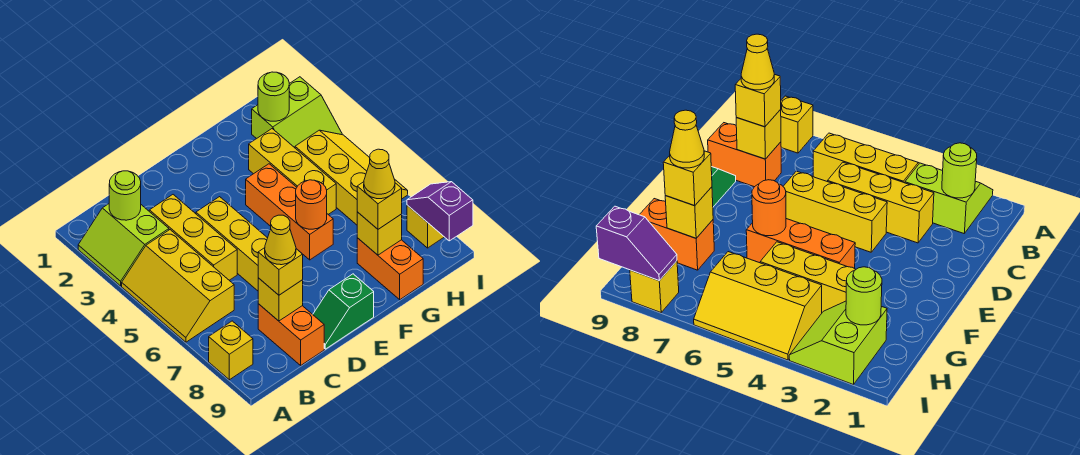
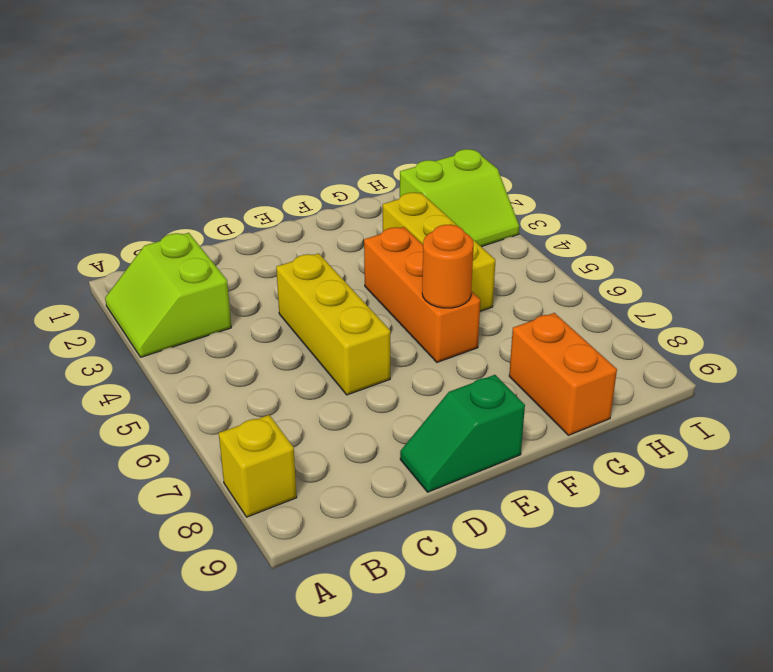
none -> yellow slope A4:B6 level 1 top B
none -> yellow brick C3:C5 level 1
none -> orange brick C8:C9 level 1

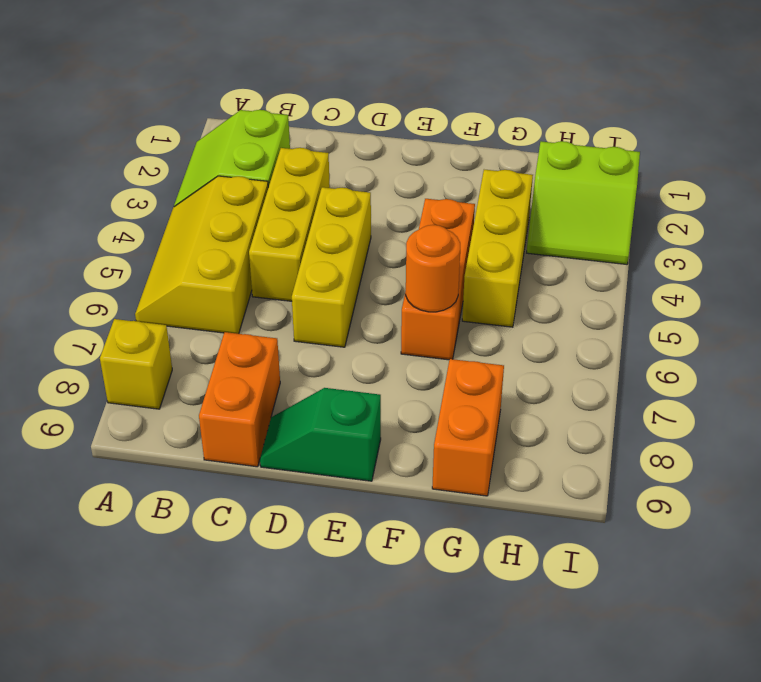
none -> yellow slope H4:I6 level 1 top H
none -> yellow brick I8 level 1
none -> lime round brick B2 level 2

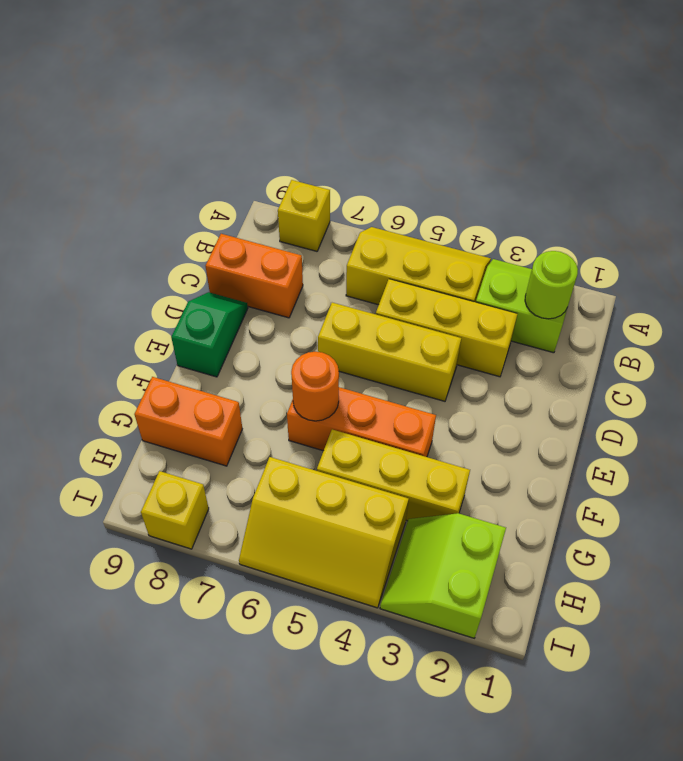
none -> yellow brick C8 level 2
none -> yellow brick G8 level 2
none -> lime round brick H2 level 2

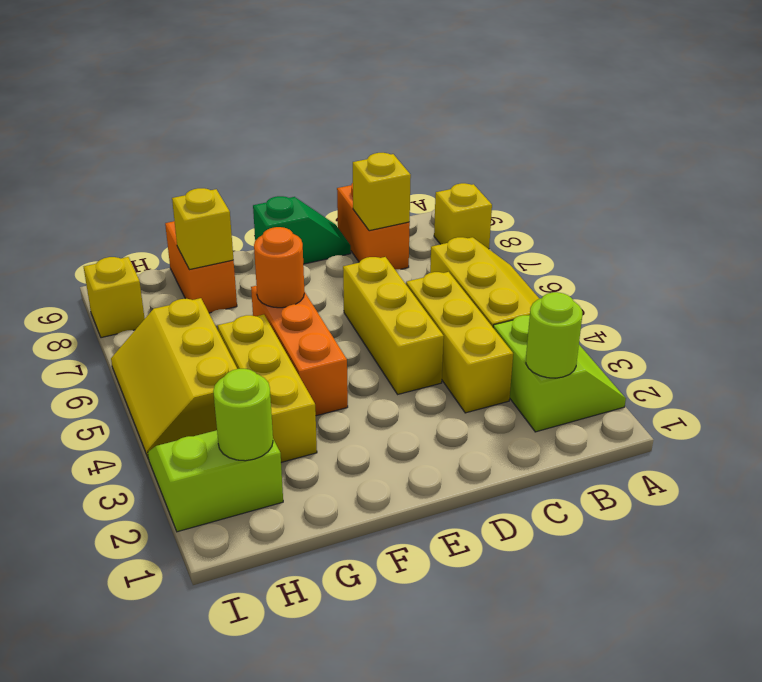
none -> purple slope I8:I9 level 2 top 9
none -> yellow brick C8 level 3
none -> yellow brick G8 level 3

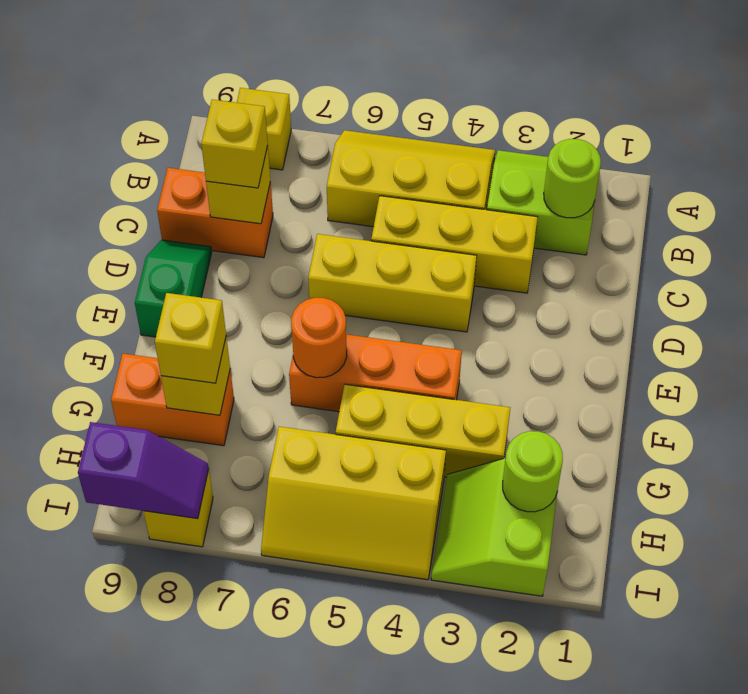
none -> yellow cone C8 level 4
none -> yellow cone G8 level 4

